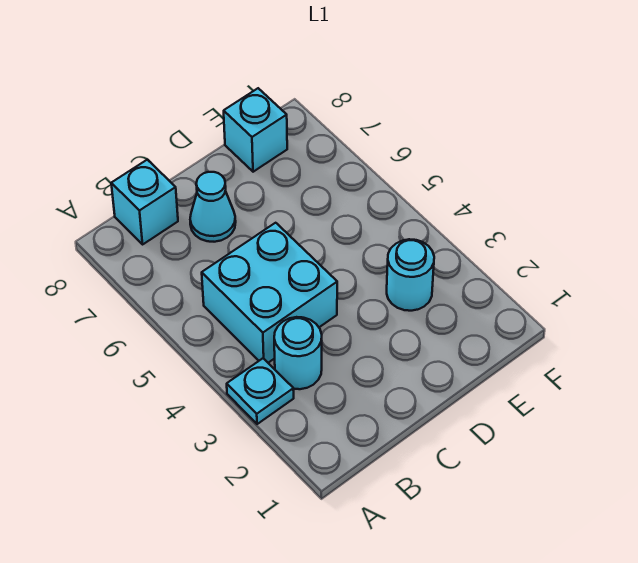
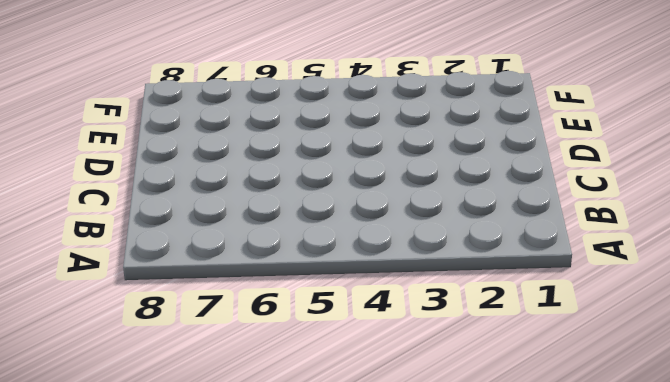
none -> cyan plate A3 level 1
none -> cyan round brick B3 level 1

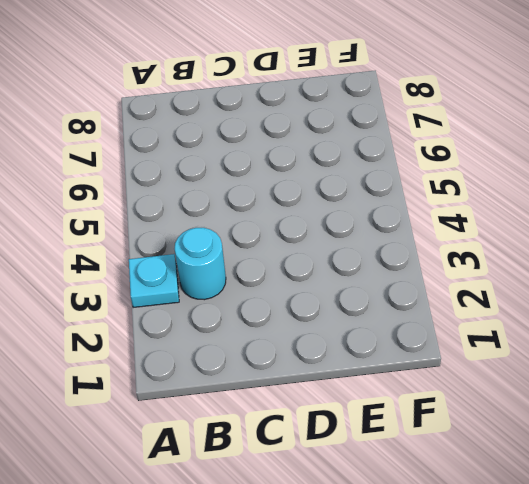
none -> cyan brick B4:C5 level 1
none -> cyan brick B8 level 1

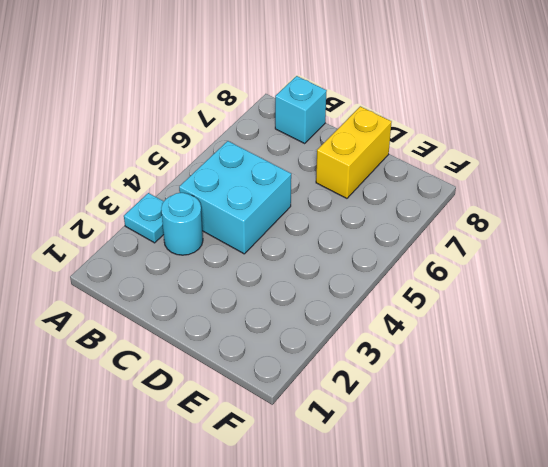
yellow brick D7:D8 level 1 -> none
none -> cyan cone C7 level 1
none -> cyan round brick E3 level 1

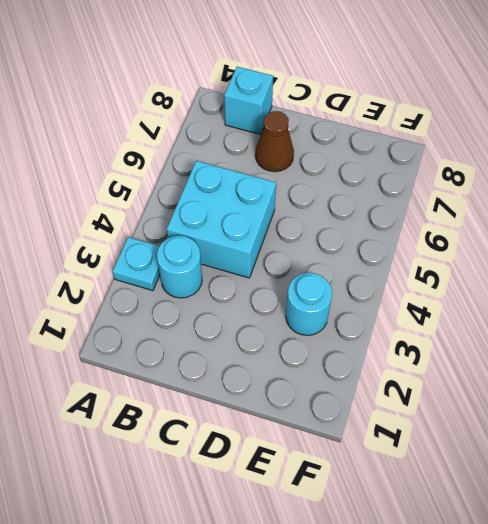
brown cone C7 level 1 -> cyan cone C7 level 1
none -> cyan brick E8 level 1

